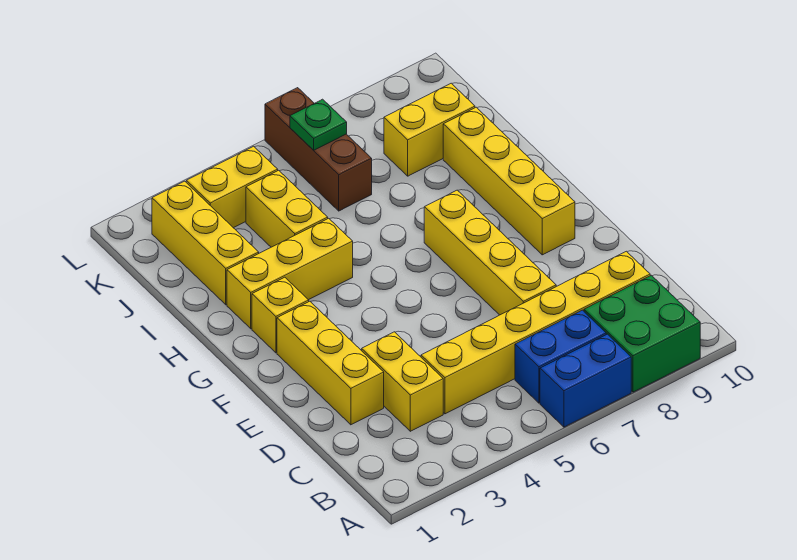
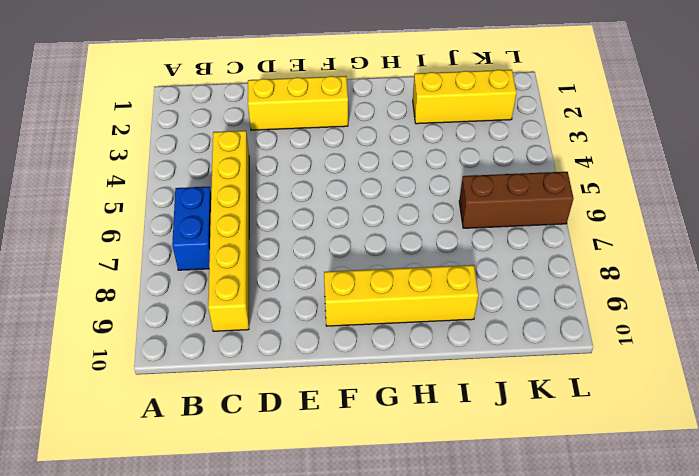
none -> blue brick A6:A7 level 1
none -> green brick A8:B9 level 1
none -> yellow brick C3:D3 level 1

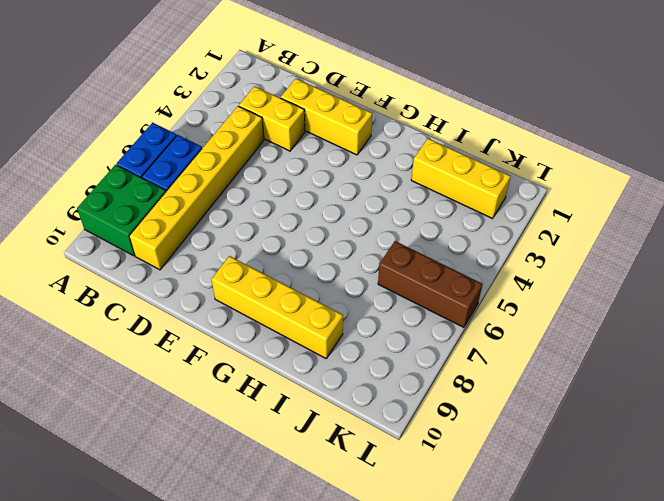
none -> yellow brick D7:G7 level 1
none -> yellow brick G2 level 1
none -> yellow brick H2:H4 level 1

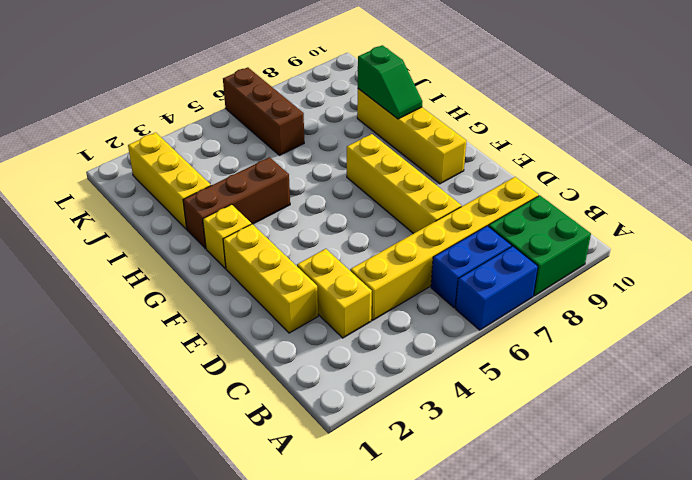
brown brick H2:H4 level 1 -> yellow brick H2:H4 level 1
green slope H9:I9 level 2 top I -> none
none -> yellow brick I4:J4 level 1
none -> yellow brick J8:J9 level 1
none -> yellow brick K3:K4 level 1

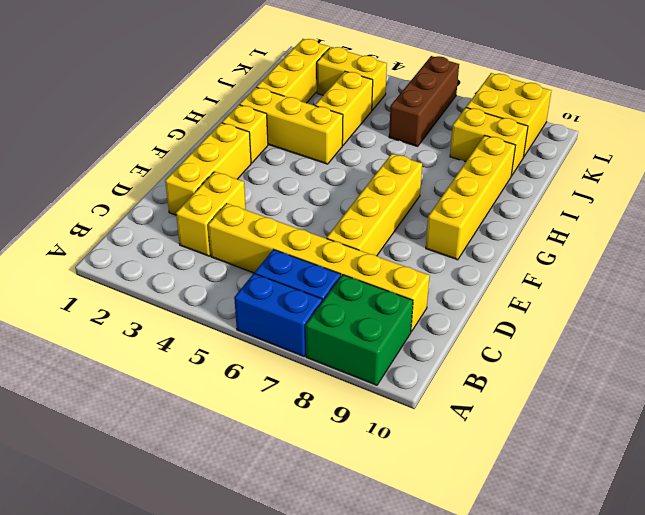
yellow brick K8:L9 level 1 -> none
none -> green plate K6 level 2

